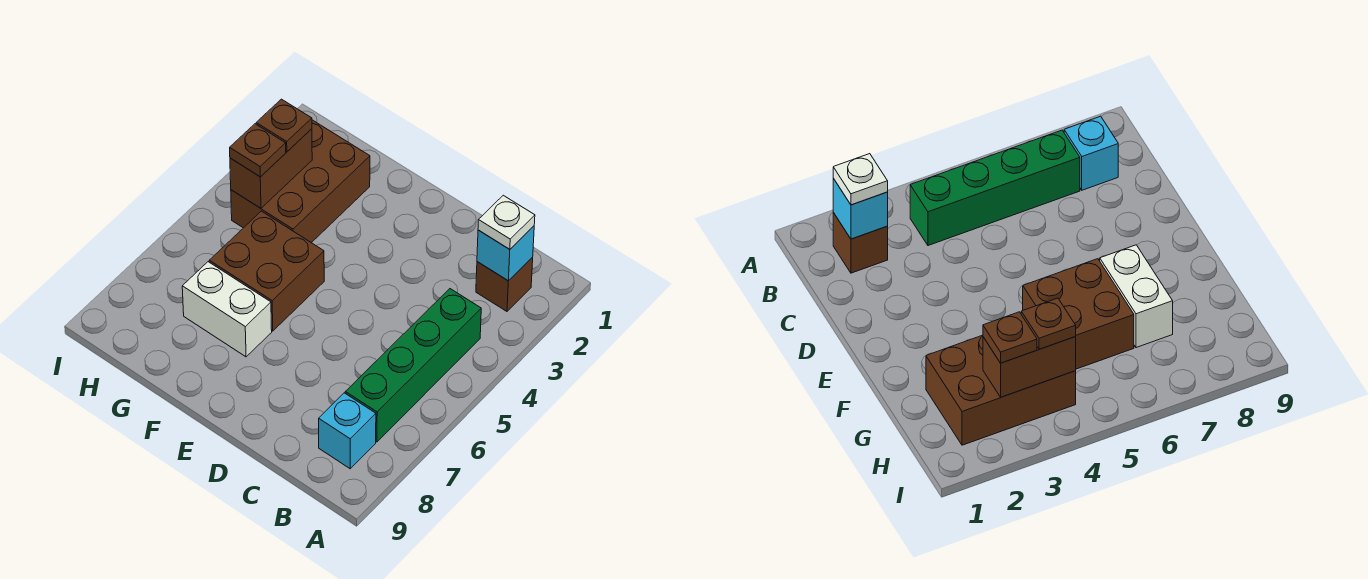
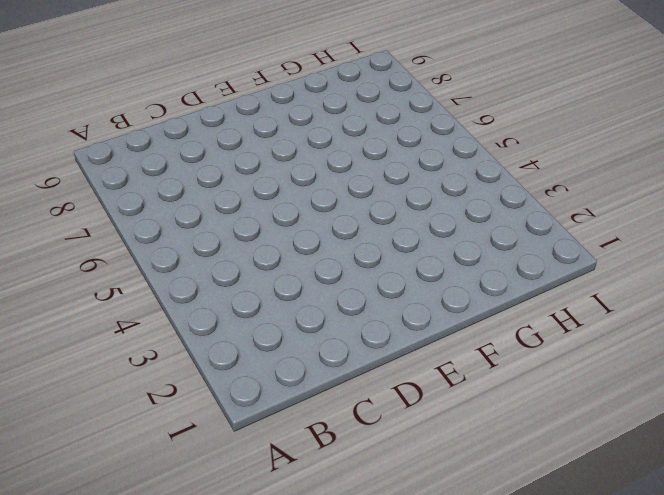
none -> brown brick B2 level 1
none -> green brick B4:B7 level 1

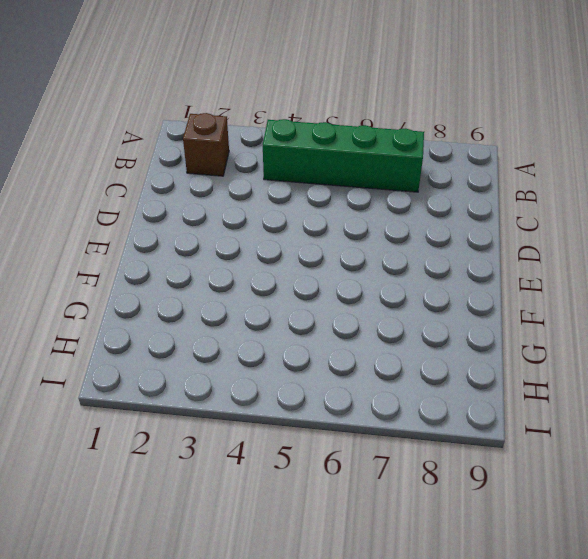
none -> cyan brick B8 level 1
none -> brown brick F5:G6 level 1

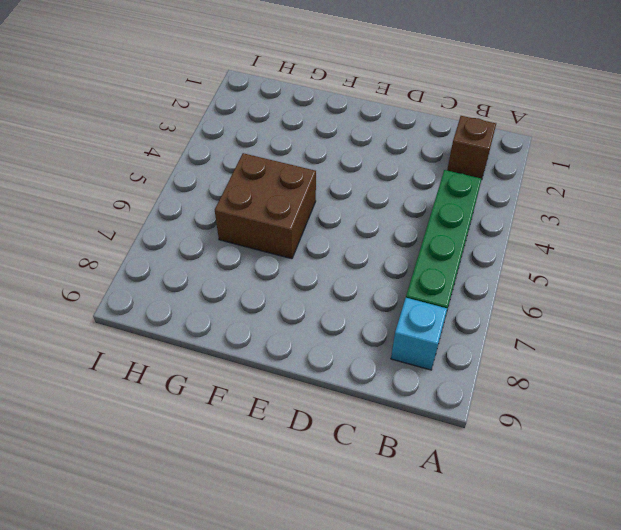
none -> white brick F7:G7 level 1
none -> brown brick G2:H4 level 1

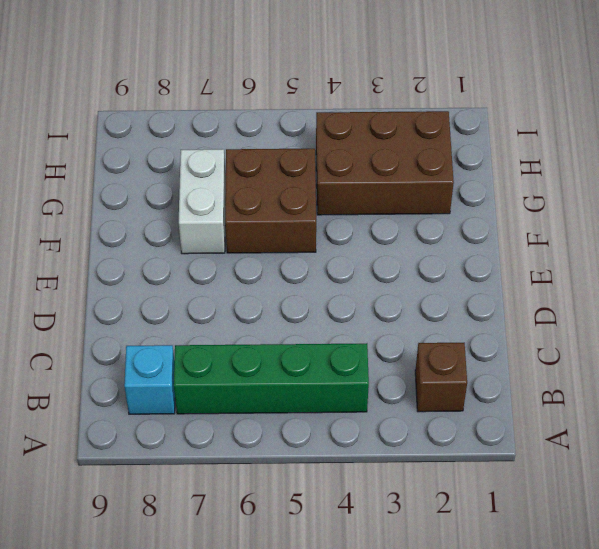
none -> cyan brick B2 level 2
none -> brown brick H3:H4 level 2

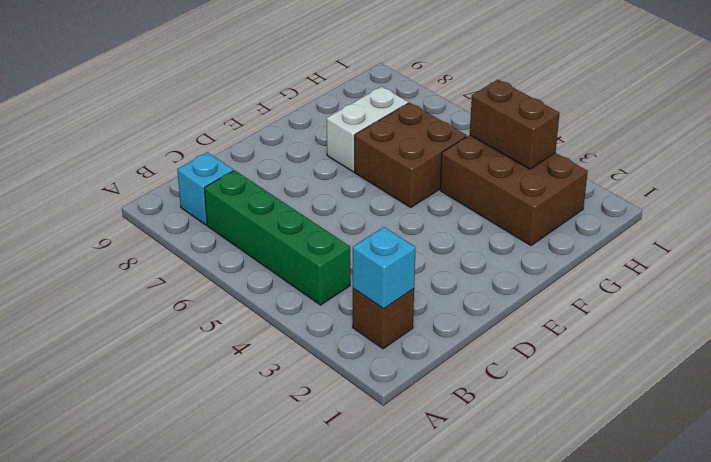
none -> white plate B2 level 3
none -> brown plate H3 level 3

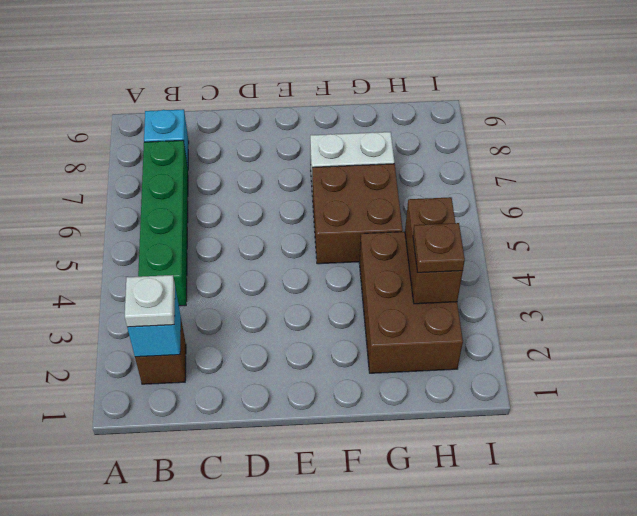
none -> brown plate H4 level 3

